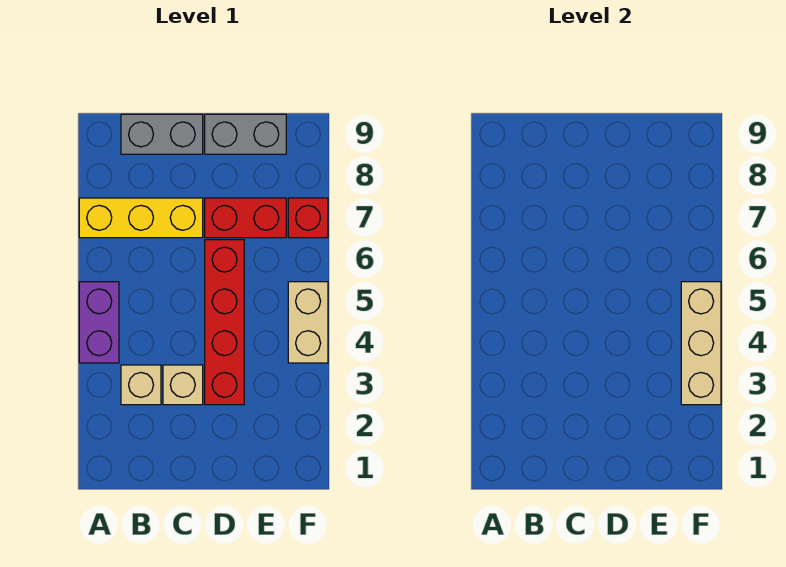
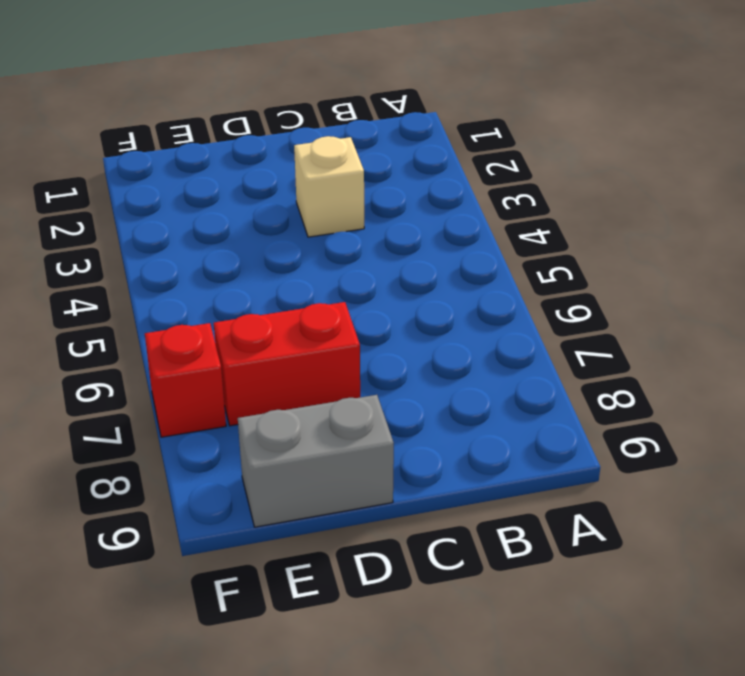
none -> purple brick A4:A5 level 1
none -> yellow brick A7:C7 level 1

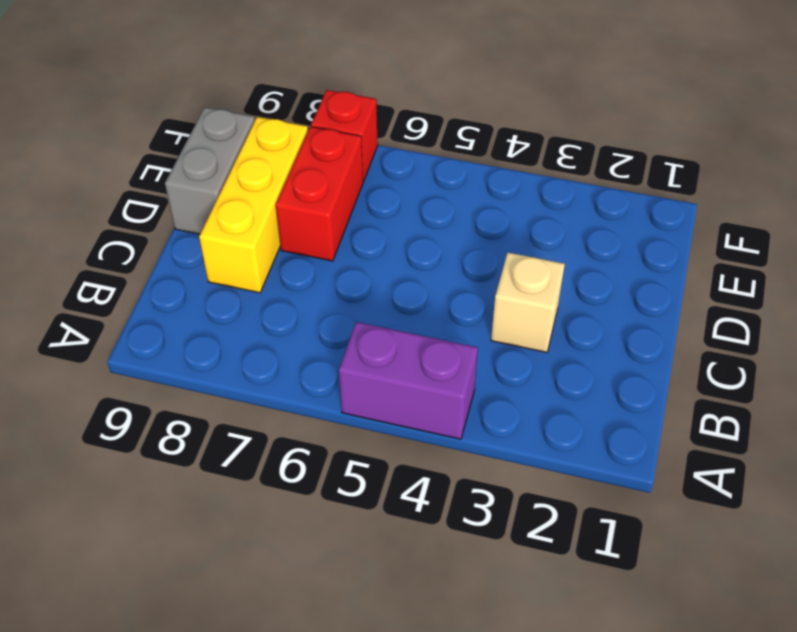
yellow brick C8:E8 level 1 -> yellow brick A7:C7 level 1
none -> tan brick B3 level 1
none -> grey brick B9:C9 level 1

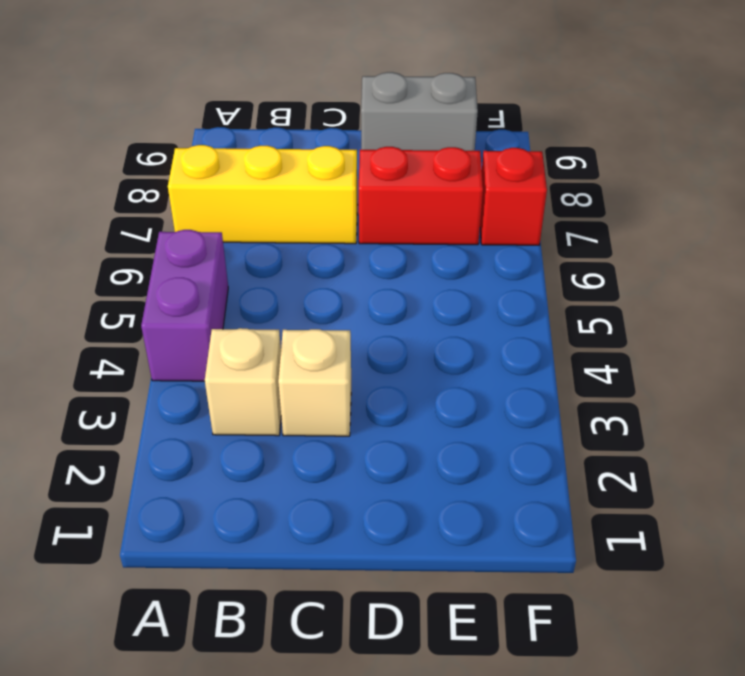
none -> grey brick B9:C9 level 1
none -> red brick D3:D6 level 1

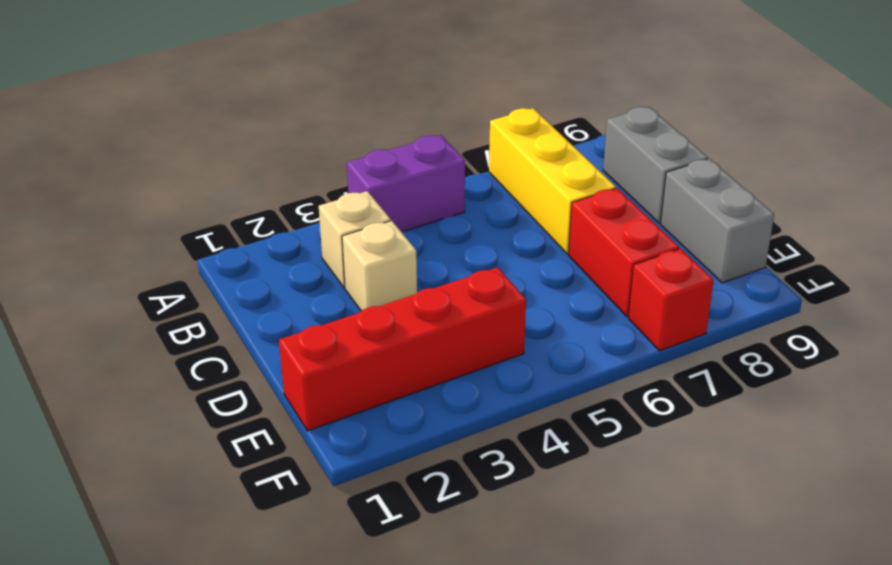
red brick E1:E4 level 1 -> red brick D3:D6 level 1
none -> tan brick F4:F5 level 1
none -> tan brick F3:F5 level 2

